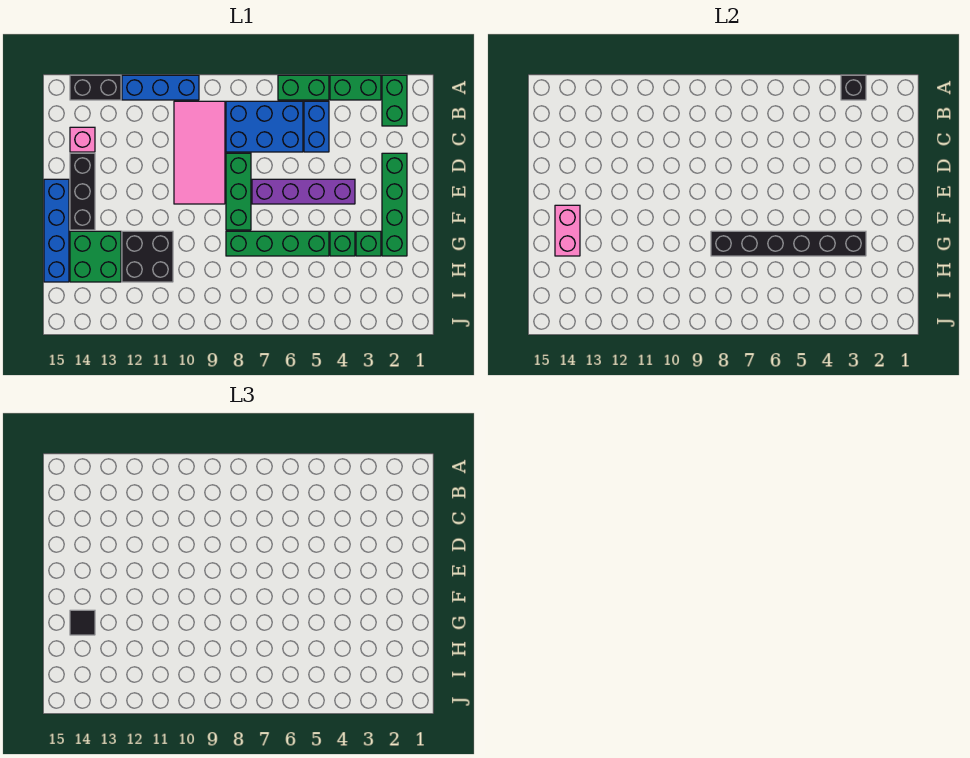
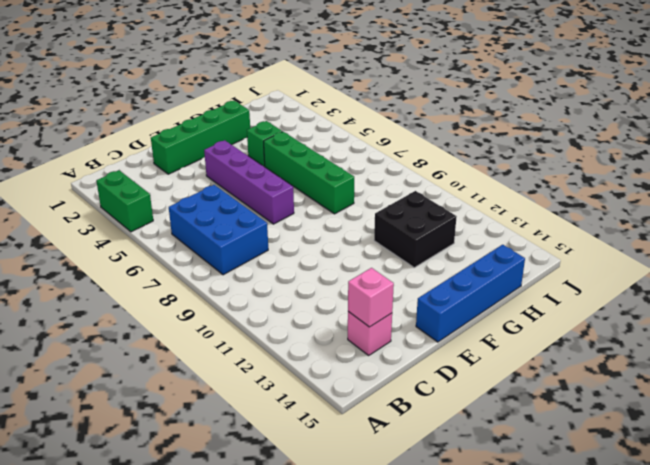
pink brick C14 level 2 -> none
none -> green brick A2:B2 level 1
none -> green brick A5:A6 level 1
none -> blue brick A10:A12 level 1

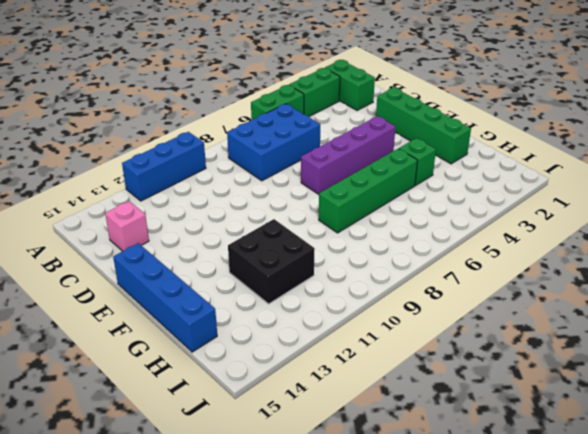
none -> black brick A13:A14 level 1
none -> blue brick B5:C5 level 1
none -> pink tile B9:E10 level 1

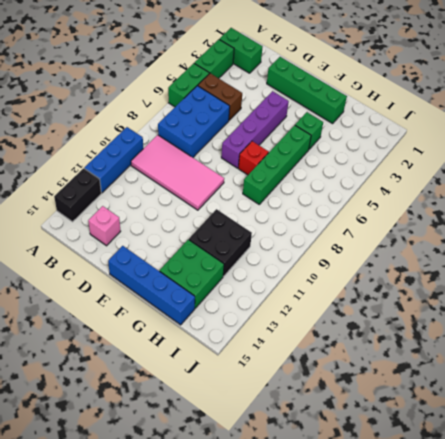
brown brick B5:C5 level 1 -> blue brick B5:C5 level 1
red brick F7 level 1 -> none
none -> green brick D8:F8 level 1
none -> black brick D14:F14 level 1
none -> green brick G3 level 1

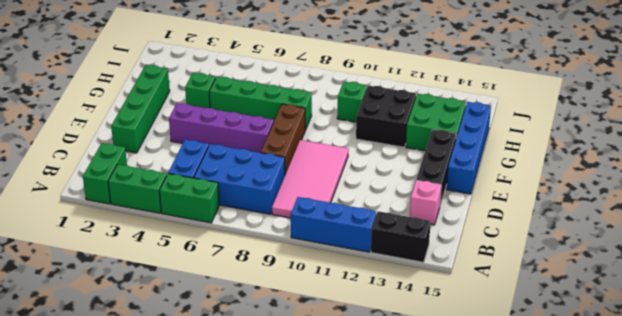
brown brick D8:F8 level 1 -> green brick D8:F8 level 1
green brick H10 level 1 -> green brick G3 level 1
none -> black brick A3 level 2
none -> pink brick F14:G14 level 2
none -> black brick G3:G8 level 2

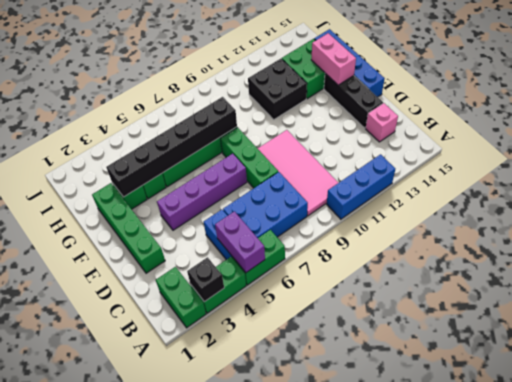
purple brick A5:B5 level 2 -> none
none -> black brick A13:A14 level 1
none -> black tile G14 level 3

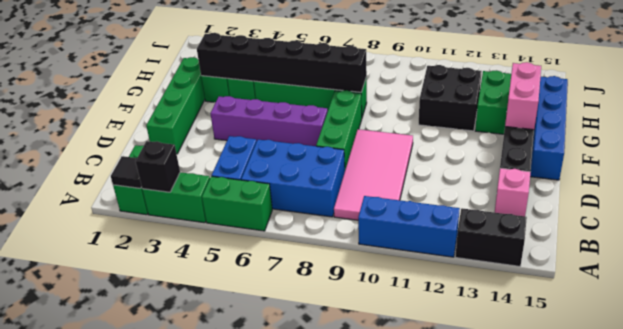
black tile A2 level 2 -> black tile G14 level 3

